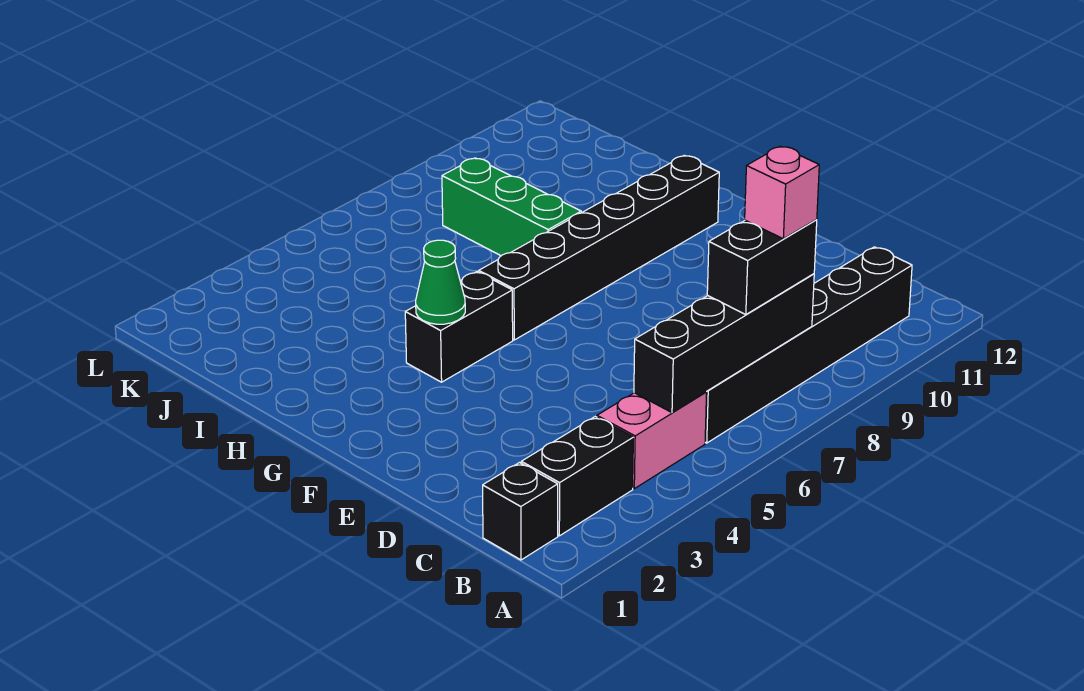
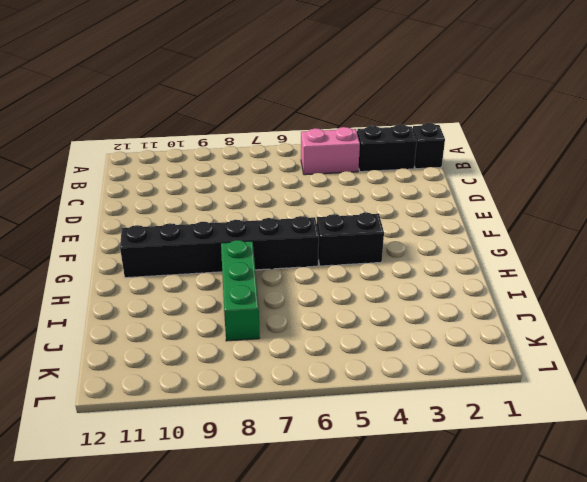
none -> black brick B6:B11 level 1
none -> black brick B5:B8 level 2

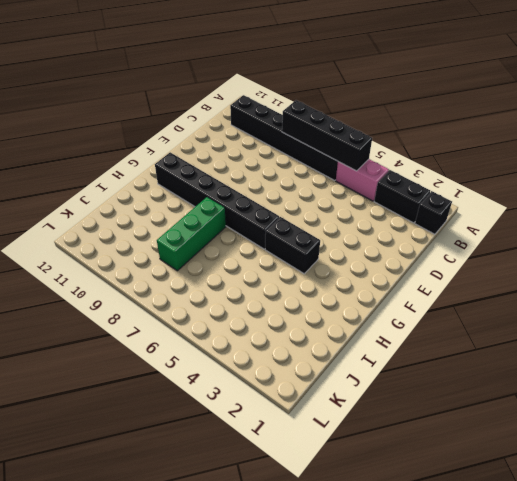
none -> green cone G4 level 2
none -> black brick B7:B8 level 3

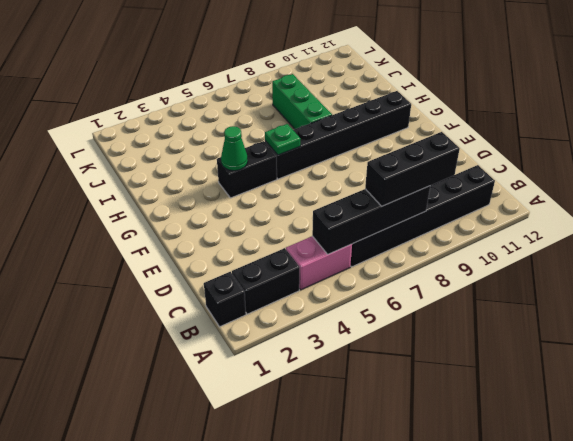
black brick B7:B9 level 3 -> black brick B7:B8 level 3
green plate G6 level 2 -> none
none -> pink brick B8 level 4

